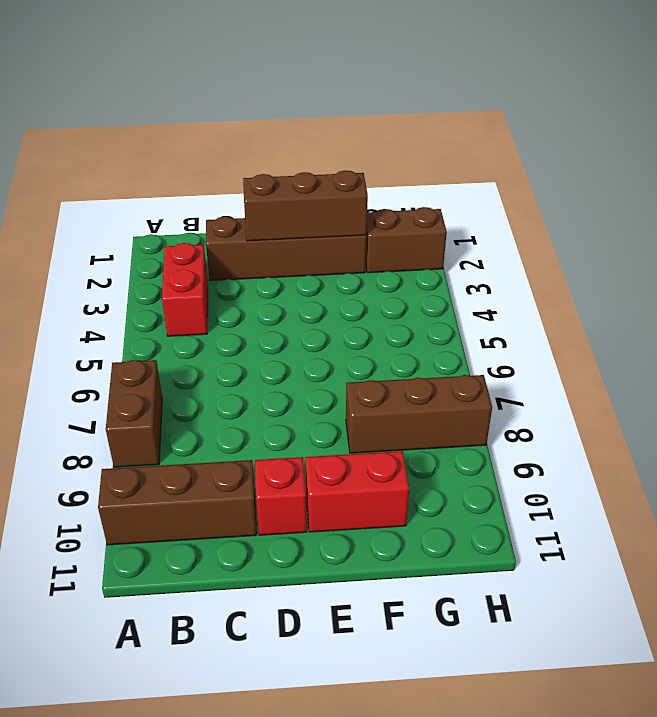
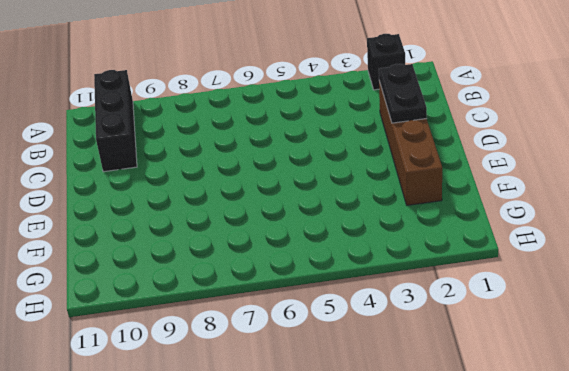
black brick A2 level 1 -> none
black brick A10:C10 level 1 -> brown brick A10:C10 level 1
black plate C2:D2 level 2 -> brown brick D2:F2 level 2
none -> brown brick A7:A8 level 1
none -> red brick B3:B4 level 1

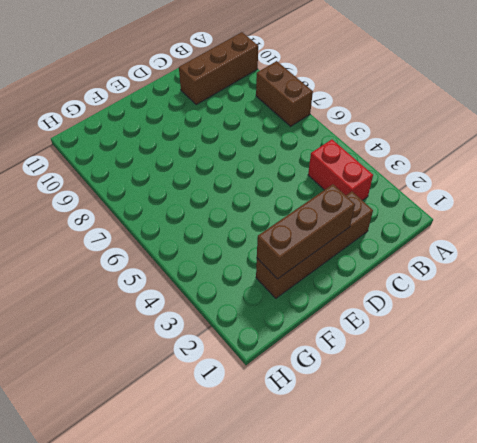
none -> red brick D10 level 1
none -> red brick E10:F10 level 1

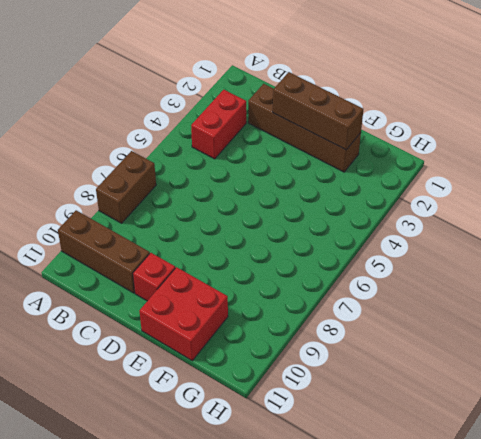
red brick E10:F11 level 1 -> red brick E10:F10 level 1
none -> brown brick F8:H8 level 1
none -> brown brick G2:H2 level 1

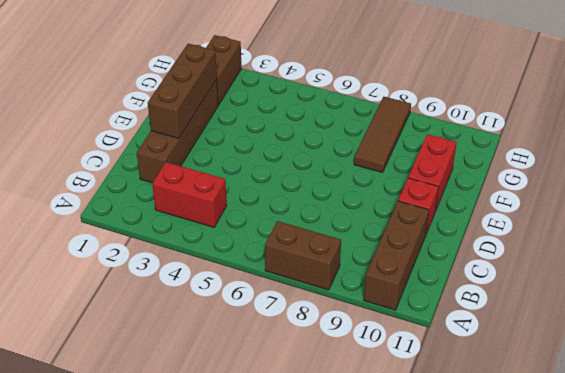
brown tile F8:H8 level 1 -> brown brick F8:H8 level 1

